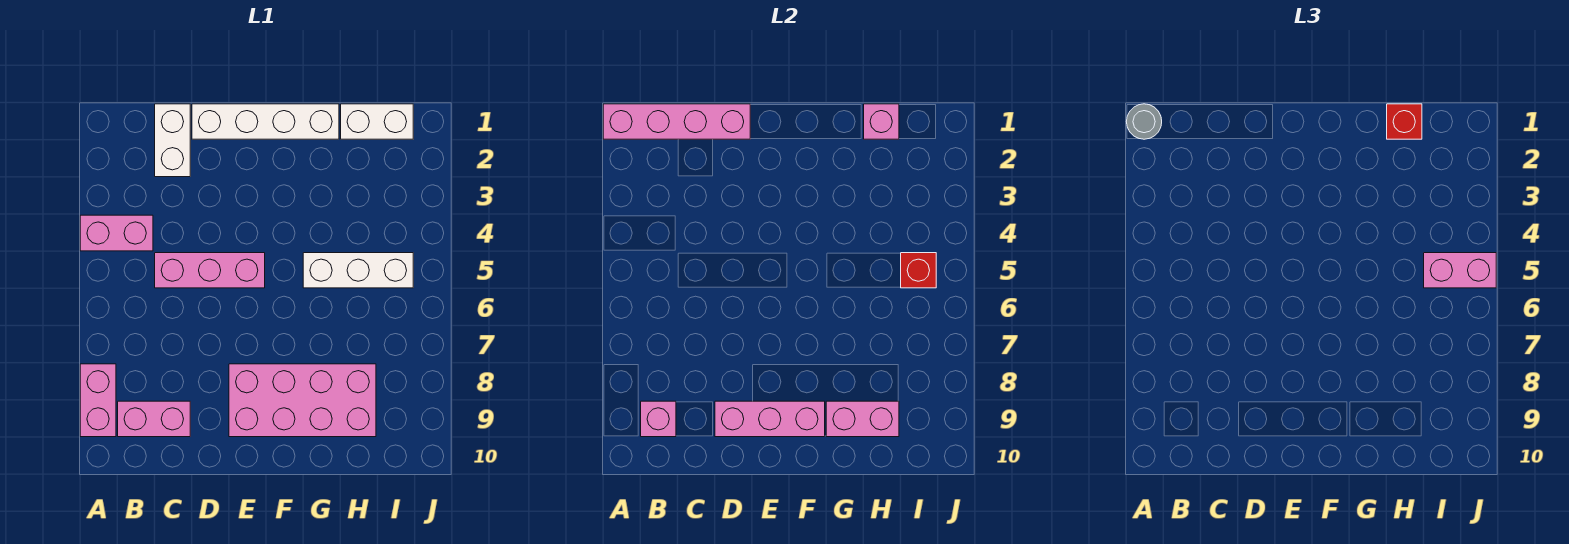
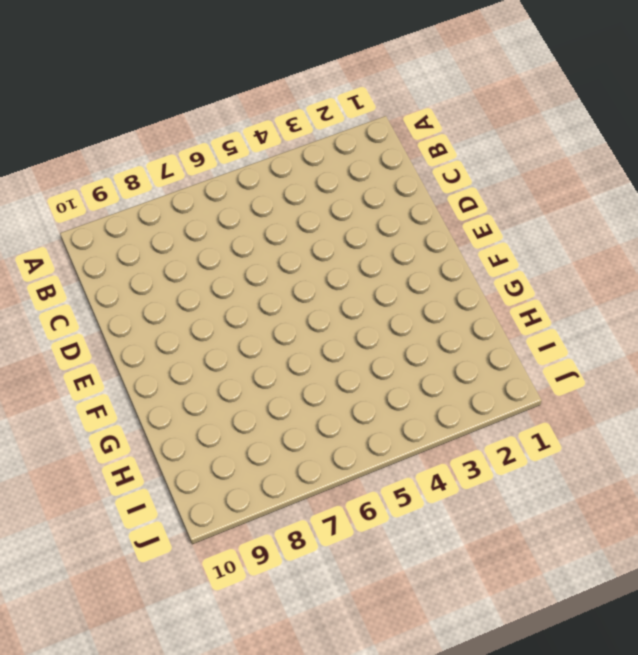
none -> pink brick A4:B4 level 1
none -> pink brick A8:A9 level 1
none -> pink brick B9:C9 level 1

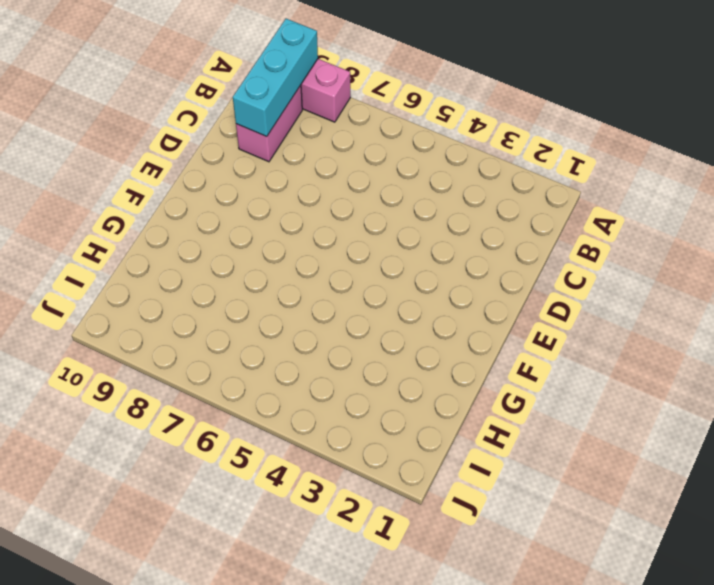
cyan brick A9:C9 level 2 -> pink brick B9 level 2
none -> pink brick A4:B4 level 1
none -> white brick C1:C2 level 1
none -> pink brick C5:E5 level 1

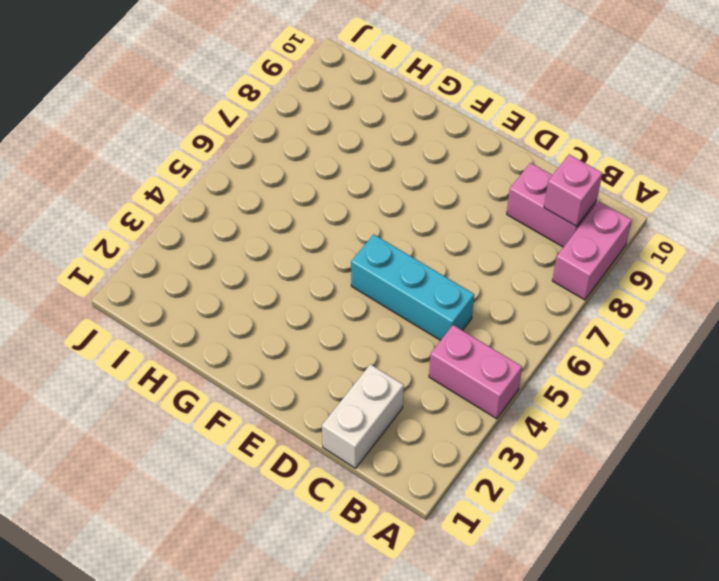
cyan brick C5:E5 level 1 -> pink brick C5:E5 level 1
none -> white brick D1:G1 level 1
none -> pink brick E8:H9 level 1
none -> white brick G5:I5 level 1

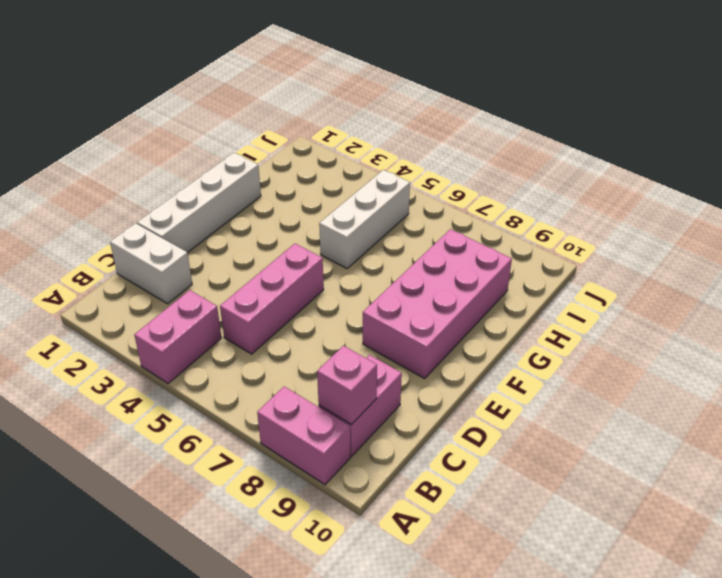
none -> white brick H1:I1 level 1
none -> pink brick A1:D1 level 2
none -> pink brick D9:F9 level 2

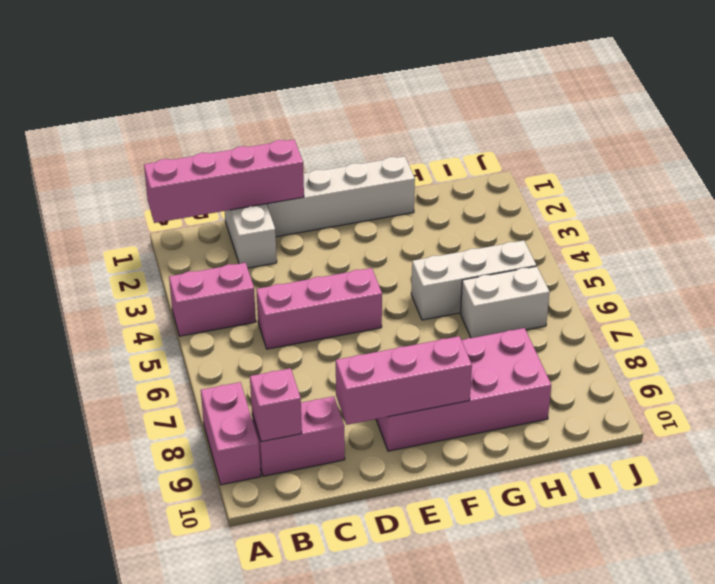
white brick H6:I6 level 1 -> white brick H1:I1 level 1
none -> pink brick G9:H9 level 2
none -> pink brick H1 level 2
none -> red brick I5 level 2

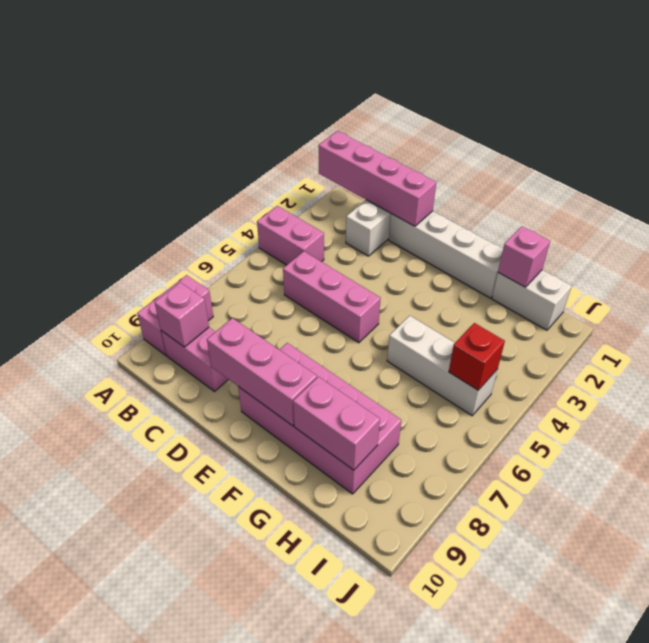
none -> grey round brick A1 level 3
none -> red brick H1 level 3
none -> pink brick I5:J5 level 3

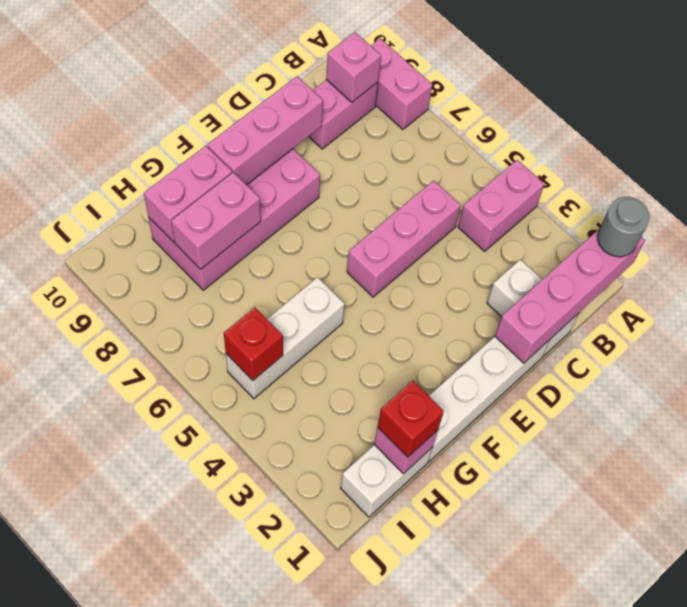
pink brick G8:H8 level 2 -> pink brick I5:J5 level 3

